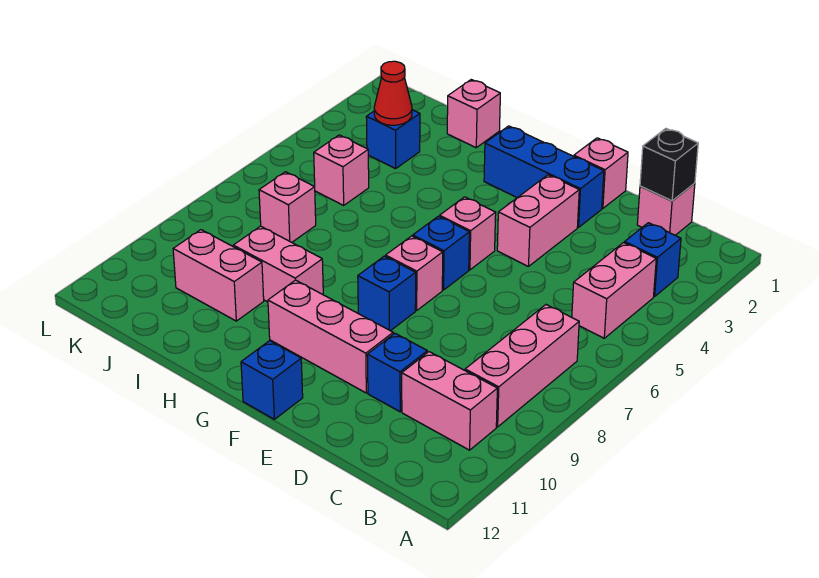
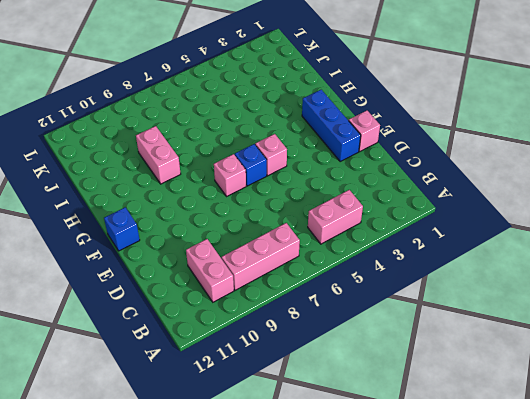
none -> blue brick B3 level 1
none -> pink brick C1 level 1
none -> blue brick D10 level 1

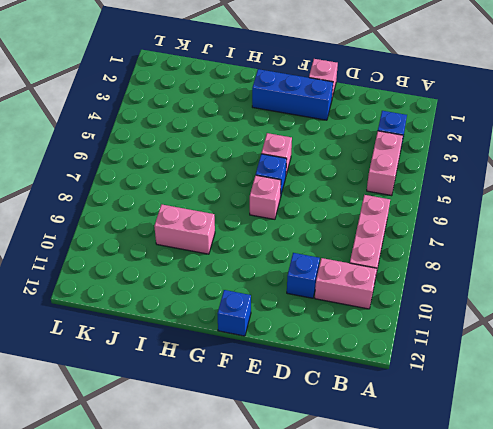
none -> pink brick C1 level 1
none -> pink brick E3:E4 level 1
none -> pink brick E10:G10 level 1

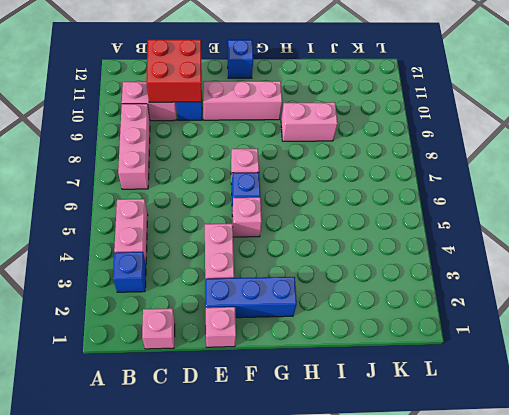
red brick C10:D11 level 2 -> none
none -> blue brick F8 level 1
none -> pink brick I1 level 1
none -> pink brick I10:J10 level 1

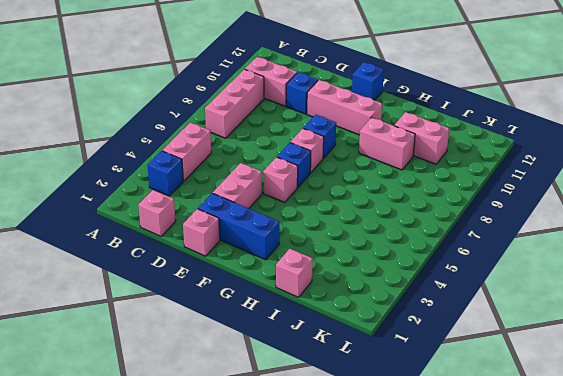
none -> blue brick J3 level 1
none -> pink brick J5 level 1
none -> pink brick J7 level 1

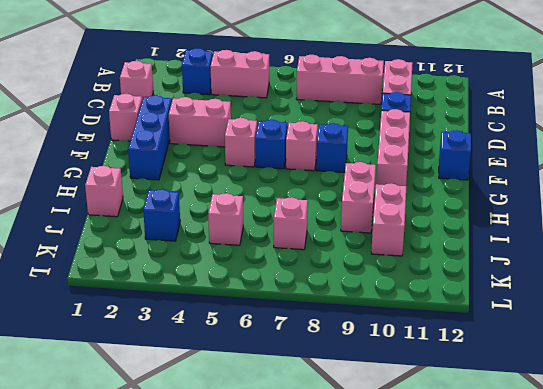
none -> black brick C1 level 2
none -> red cone J3 level 2

